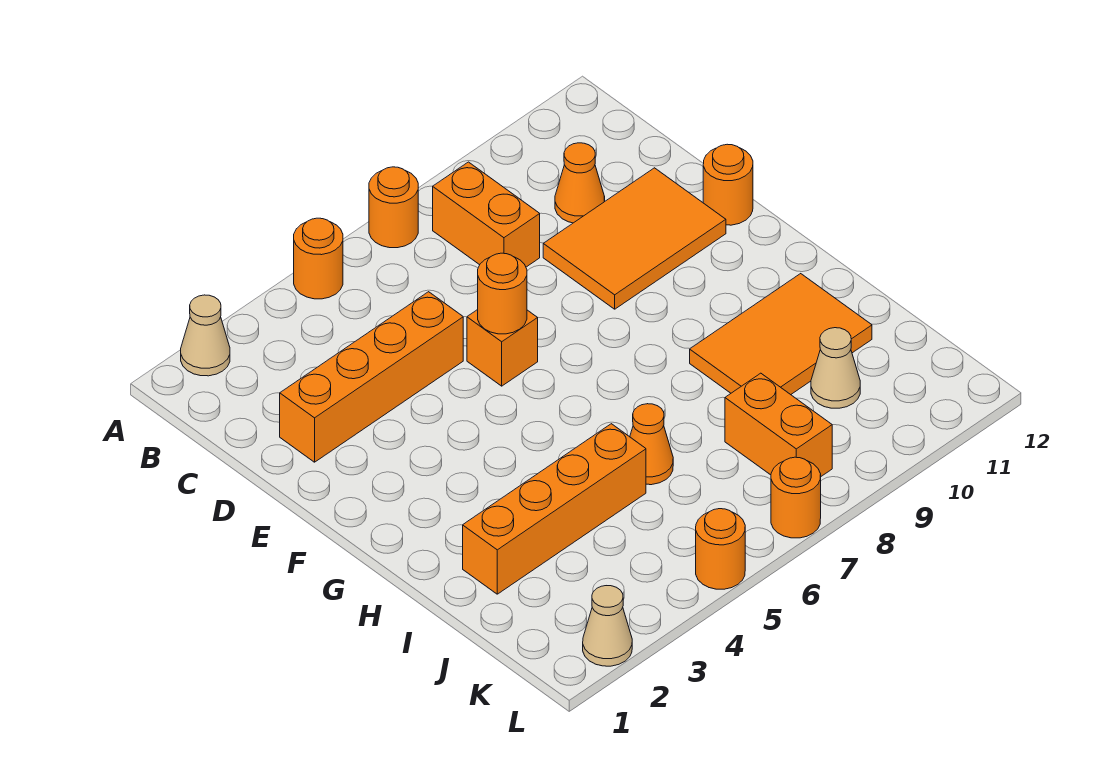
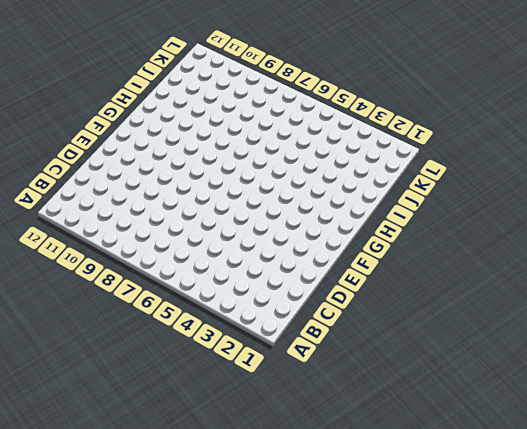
none -> tan cone A2 level 1
none -> orange round brick A5 level 1
none -> orange round brick A7 level 1

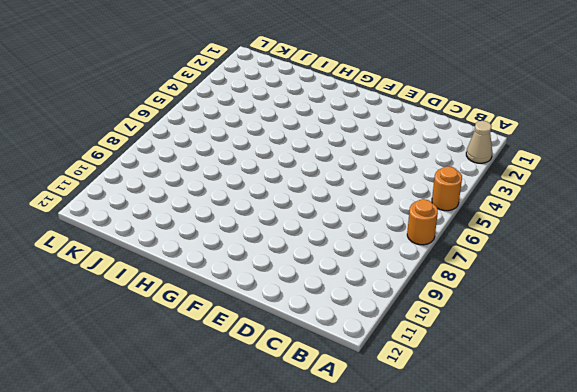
none -> orange brick B8:C8 level 1
none -> orange cone C10 level 1
none -> orange brick D2:D5 level 1

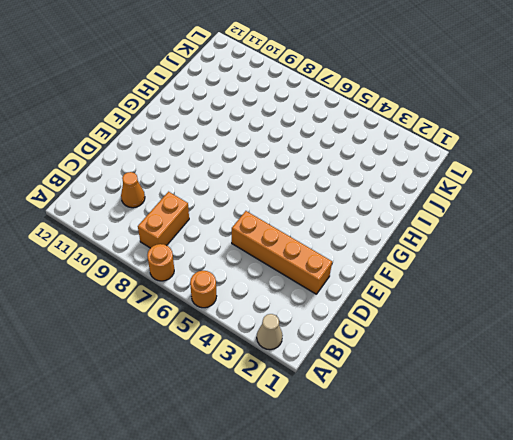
none -> orange tile D9:E11 level 1
none -> orange brick E6 level 1
none -> orange round brick E12 level 1

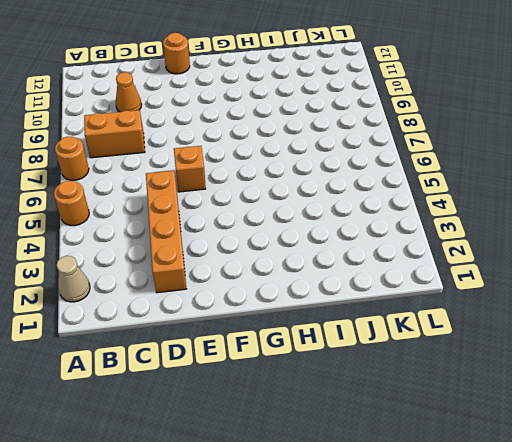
none -> orange tile D9:E11 level 1
none -> orange tile H9:I11 level 1
none -> orange brick I2:I5 level 1

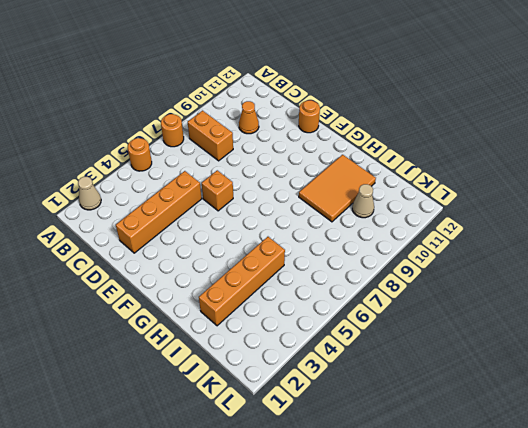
none -> orange tile D9:E11 level 1
none -> orange cone I6 level 1
none -> orange brick J8:K8 level 1

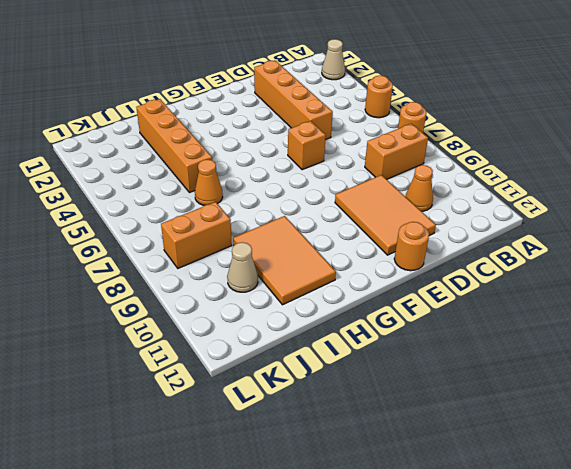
none -> tan cone L2 level 1
none -> orange round brick L5 level 1
none -> orange round brick L7 level 1

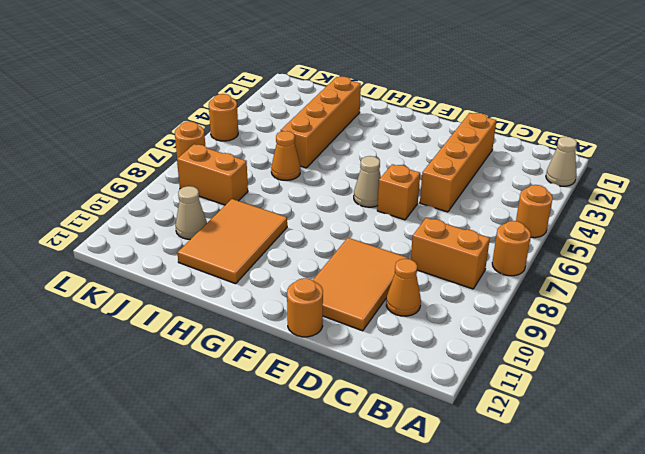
tan cone F6 level 1 -> tan cone L2 level 1
none -> orange round brick E6 level 2

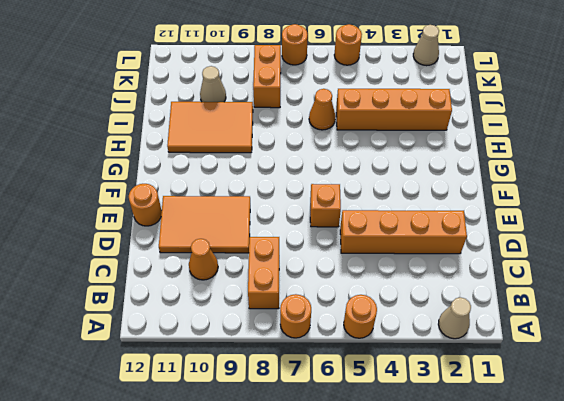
none -> orange round brick E6 level 2

